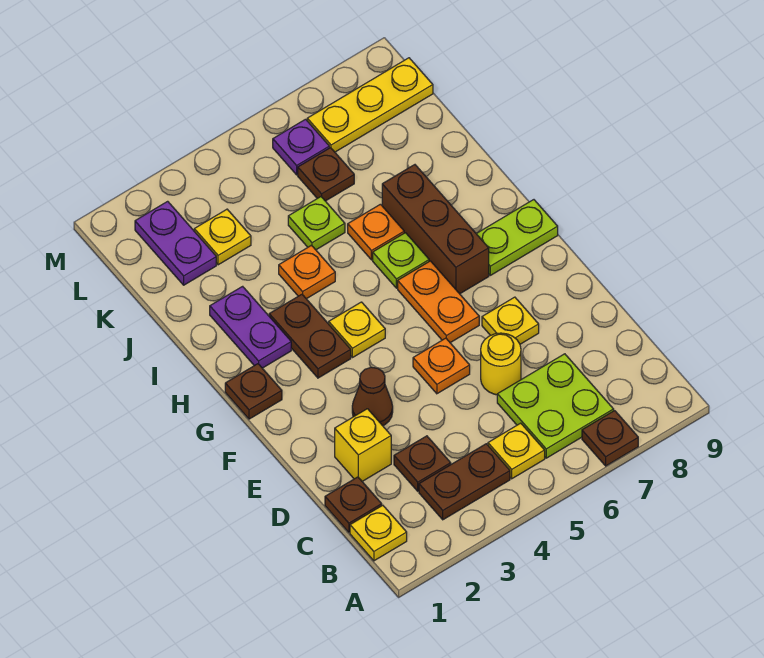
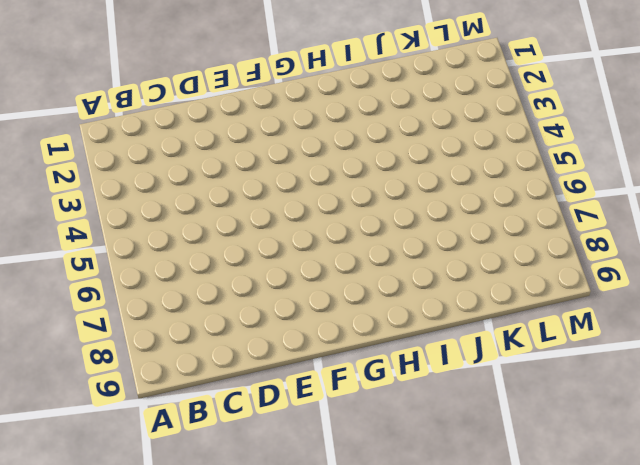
none -> brown plate A7 level 1
none -> yellow plate B1 level 1
none -> brown plate B3:B4 level 1

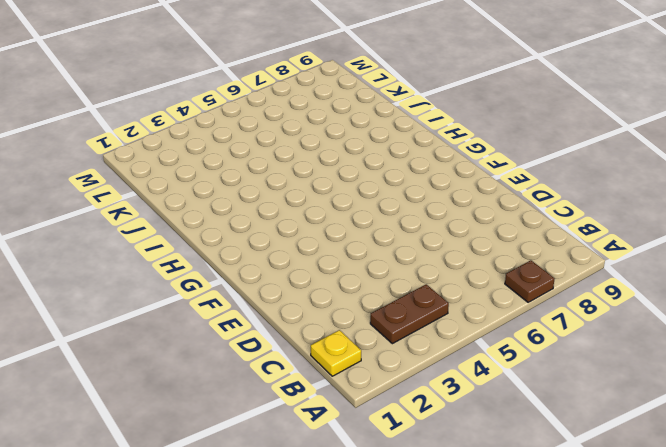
none -> yellow plate B5 level 1
none -> lime plate B6:C7 level 1
none -> brown plate C1 level 1

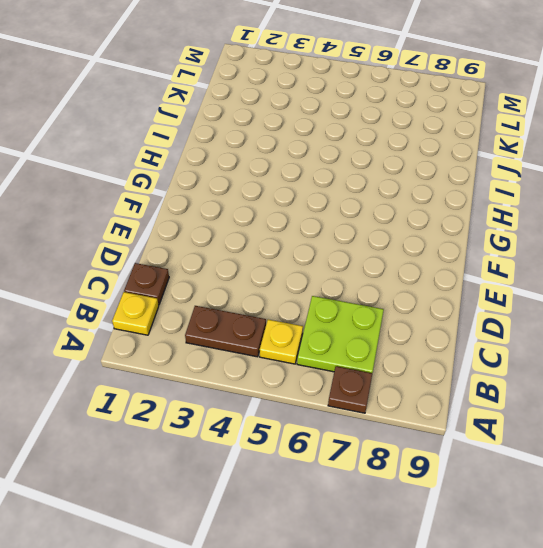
none -> brown plate C3 level 1
none -> yellow brick D2 level 1
none -> yellow round brick D6 level 1

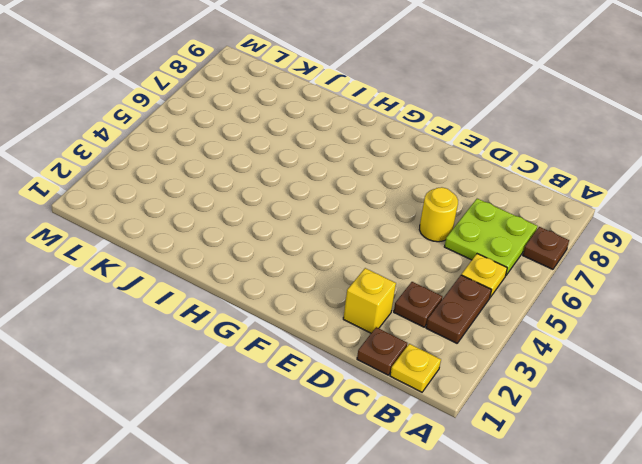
none -> brown cone E3 level 1
none -> orange plate E5 level 1
none -> yellow plate E7 level 1

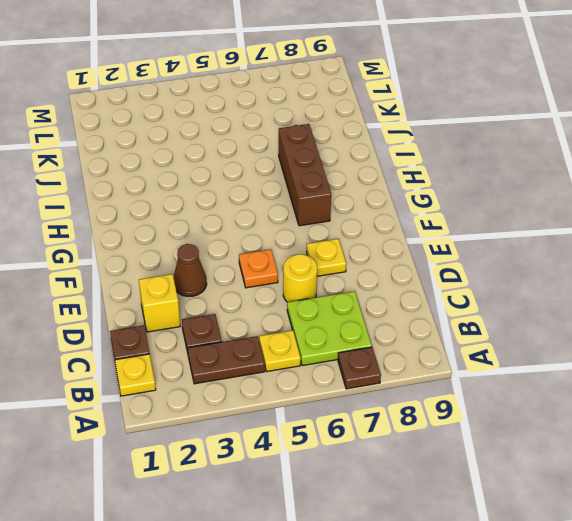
none -> orange plate F6:G6 level 1
none -> brown plate G1 level 1
none -> brown plate G3:H3 level 1

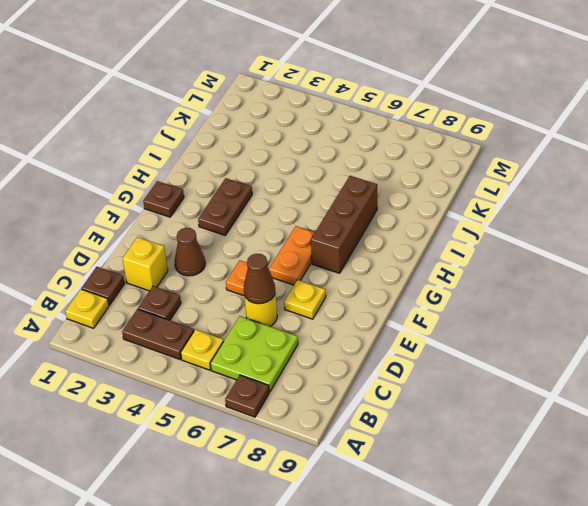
brown cone D6 level 2 -> none
none -> yellow plate G4 level 1
none -> lime plate G8:G9 level 1
none -> purple plate H2:I2 level 1

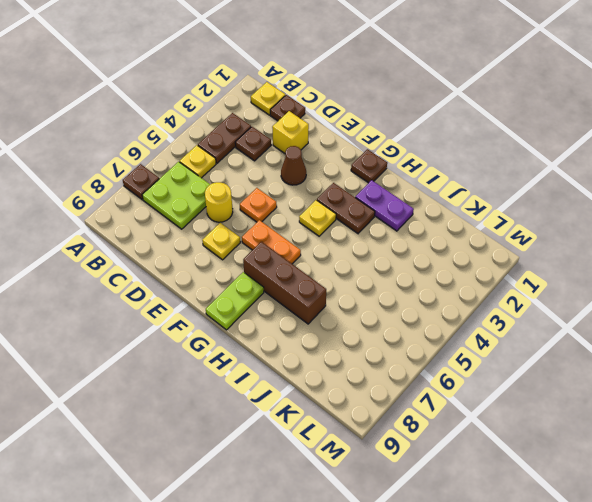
none -> lime plate H6 level 1
none -> orange plate I4 level 1
none -> orange plate I6 level 1

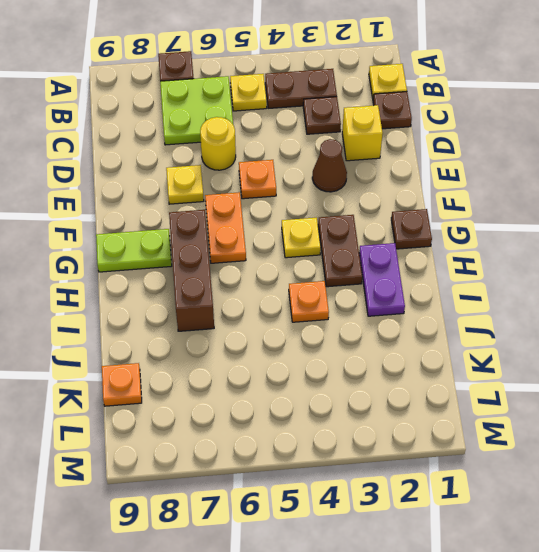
orange plate K9 level 1 -> orange plate I6 level 1
none -> lime plate H6 level 1
none -> lime plate J5 level 1
none -> purple plate K2:L2 level 1

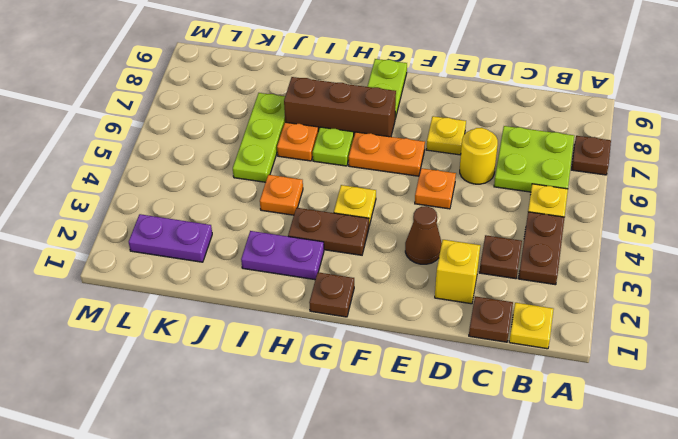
lime plate J5:J7 level 1 -> lime plate J5 level 1
none -> yellow plate K3 level 1
none -> brown plate K6 level 1
none -> purple plate L6 level 1

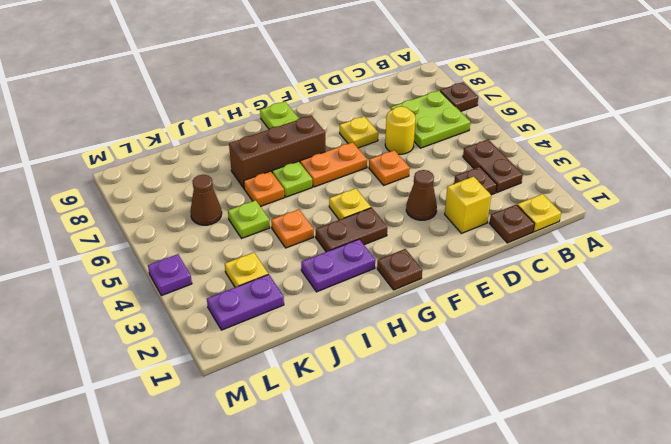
brown cone K6 level 1 -> brown plate K6 level 1
purple plate M4 level 1 -> purple plate L6 level 1
none -> yellow plate B5 level 1
none -> yellow plate L7:L9 level 1

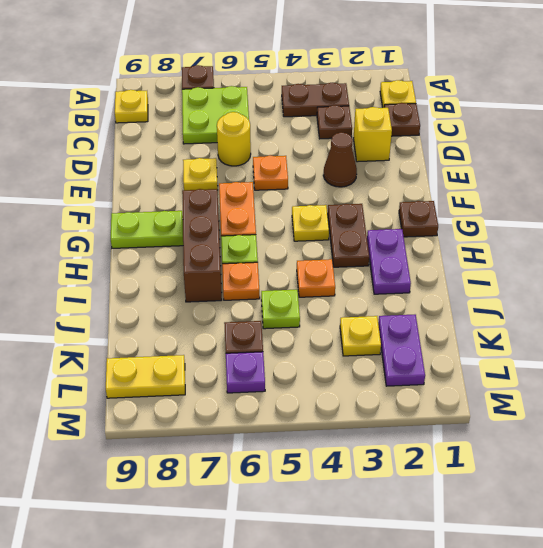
yellow plate B9 level 1 -> yellow plate B5 level 1
yellow plate L8:L9 level 1 -> yellow plate L7:L9 level 1

